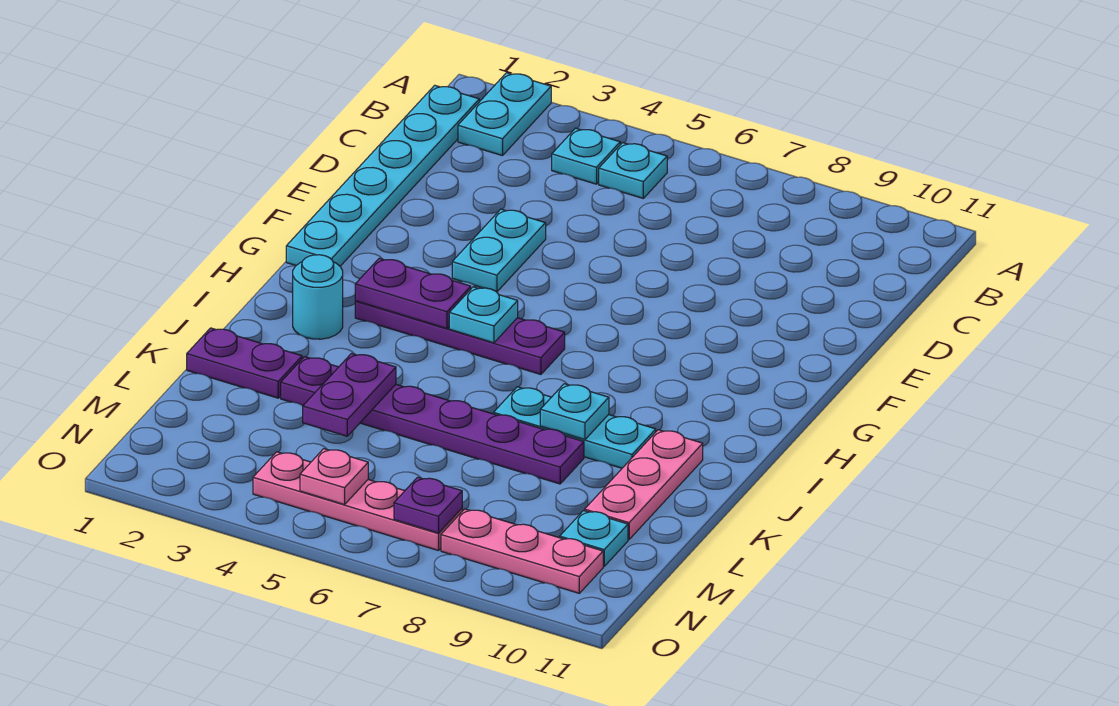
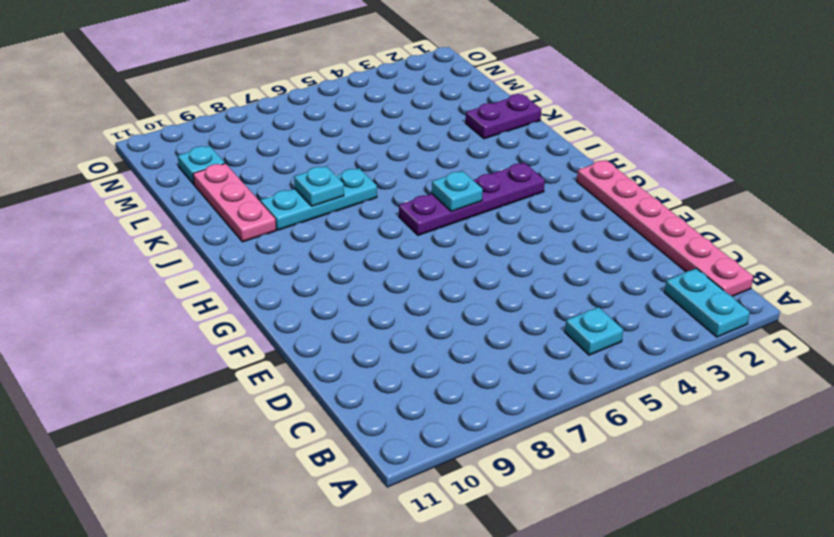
pink plate B1:G1 level 1 -> cyan plate B1:G1 level 1
none -> cyan plate B4 level 1
none -> cyan plate E4:F4 level 1
none -> cyan round brick I2 level 1

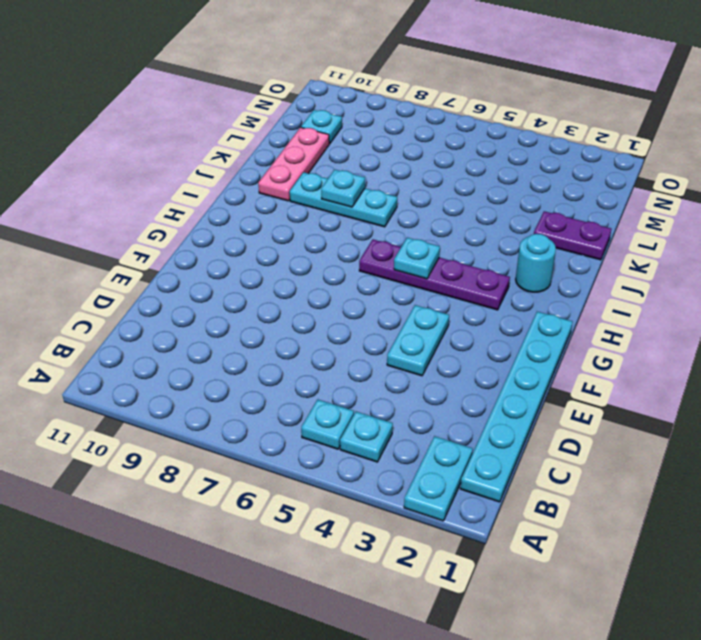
none -> purple plate K3:K8 level 1
none -> pink plate N4:N7 level 1
none -> pink plate N8:N10 level 1

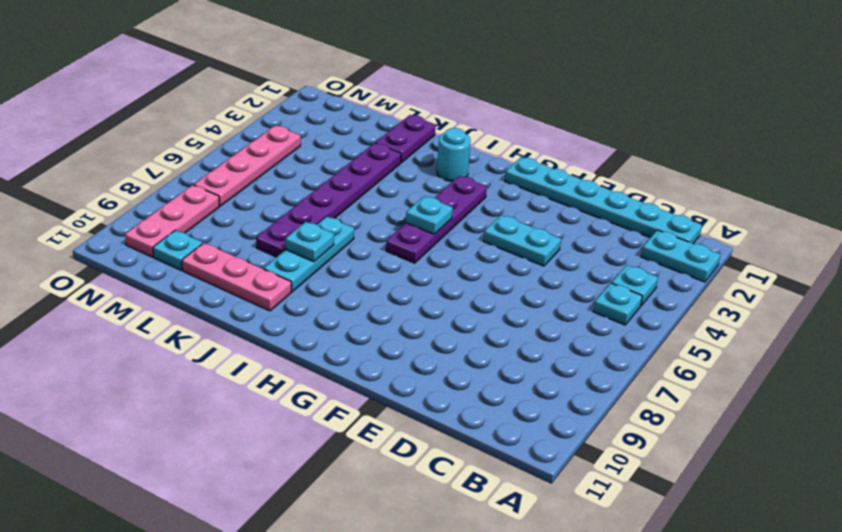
none -> purple plate H3:H4 level 2
none -> purple plate K4:L4 level 2
none -> pink plate N5 level 2

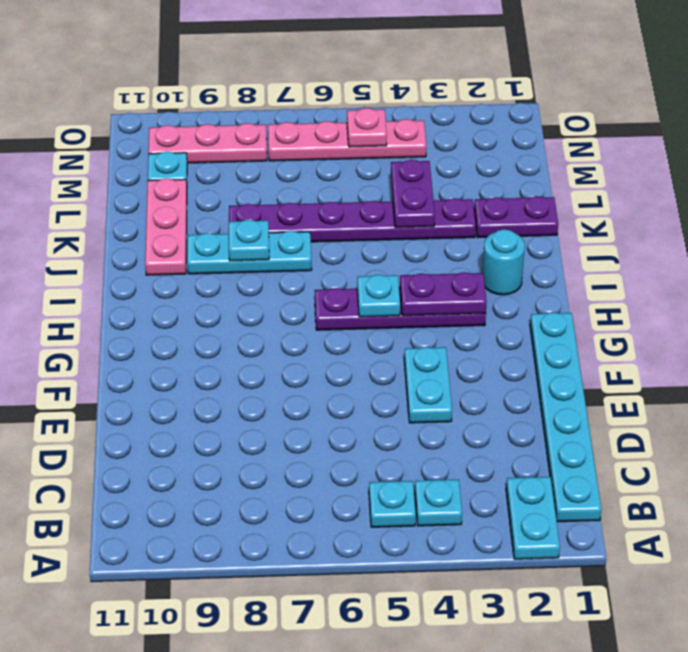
none -> purple plate N7 level 2

